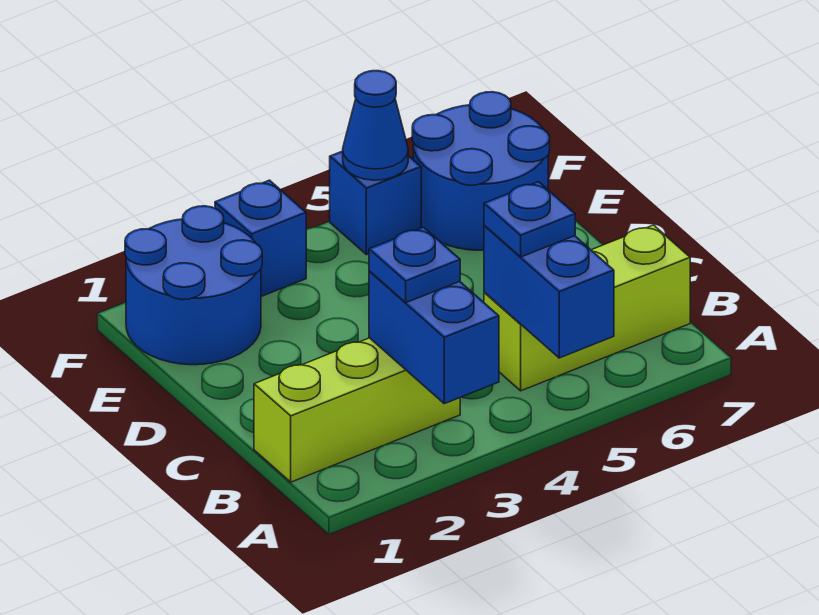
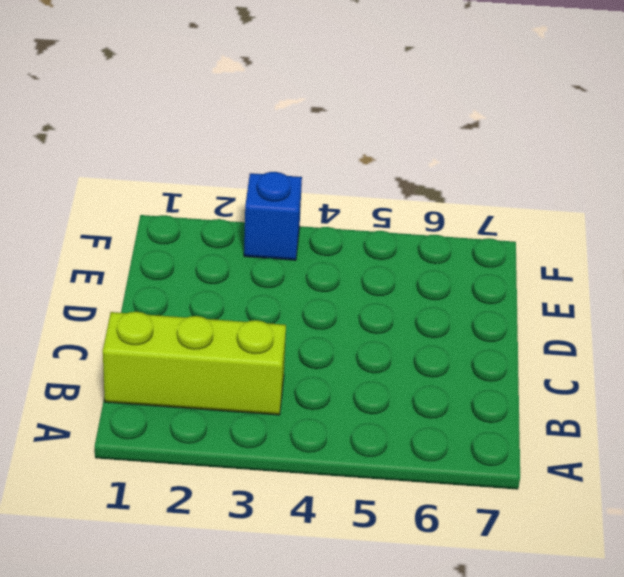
none -> lime brick B5:B7 level 1
none -> blue round brick E1:F2 level 1

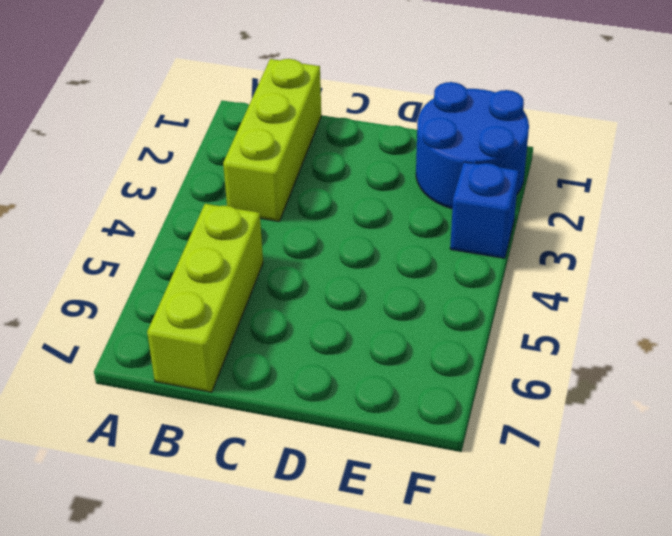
none -> blue round brick E6:F7 level 1
none -> blue brick F5 level 1

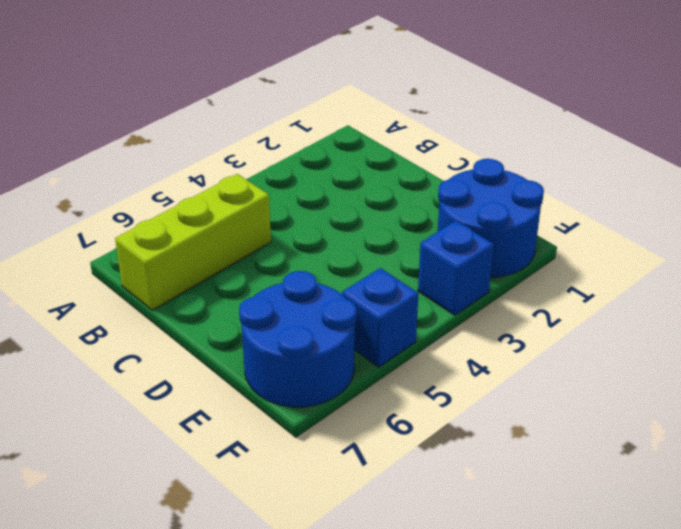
none -> lime brick B1:B3 level 1
none -> blue brick A3:B3 level 2

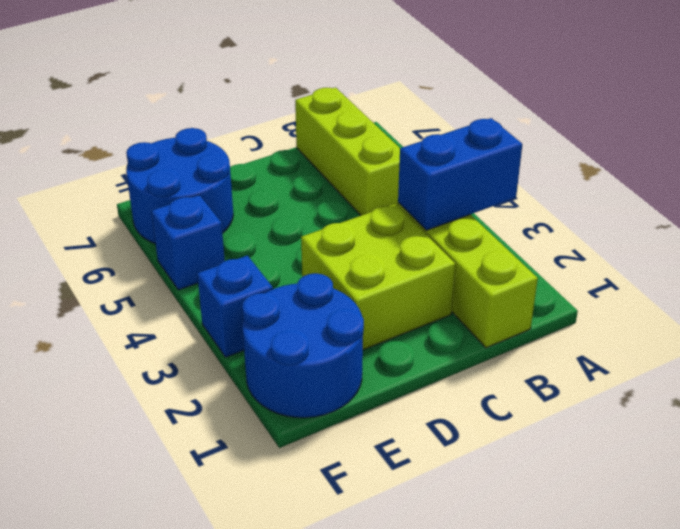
lime brick C2:D3 level 1 -> none
none -> blue brick A5:B5 level 2
none -> blue cone F5 level 2

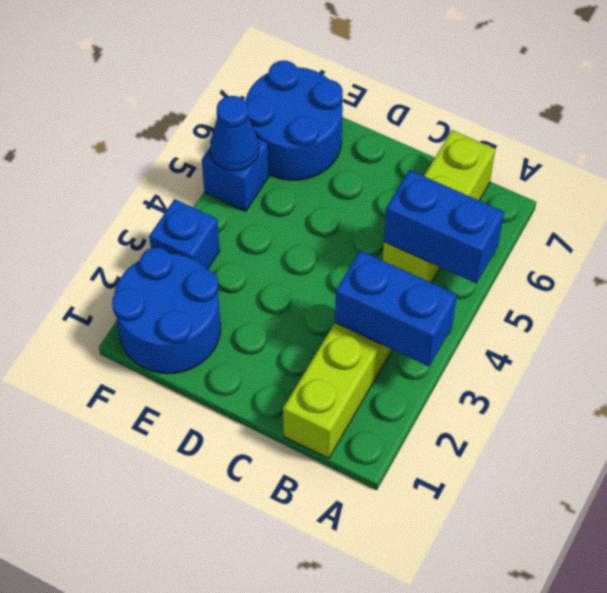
none -> blue plate B3 level 3
none -> blue plate B5 level 3

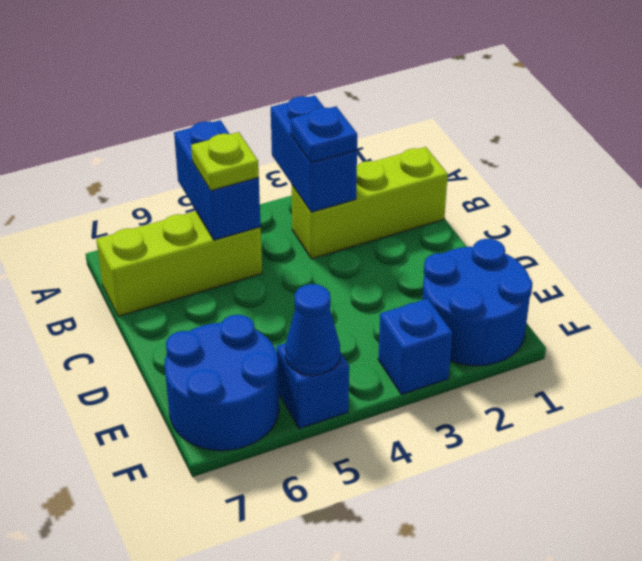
lime plate B5 level 3 -> blue plate B5 level 3

